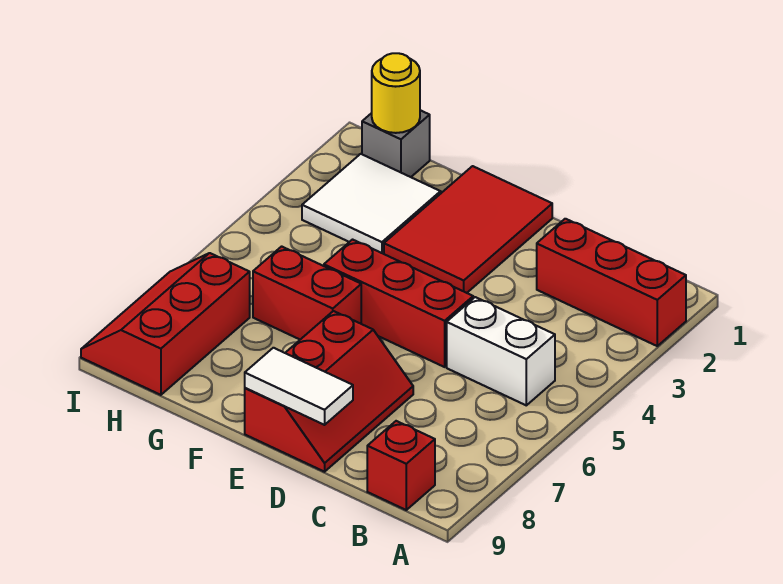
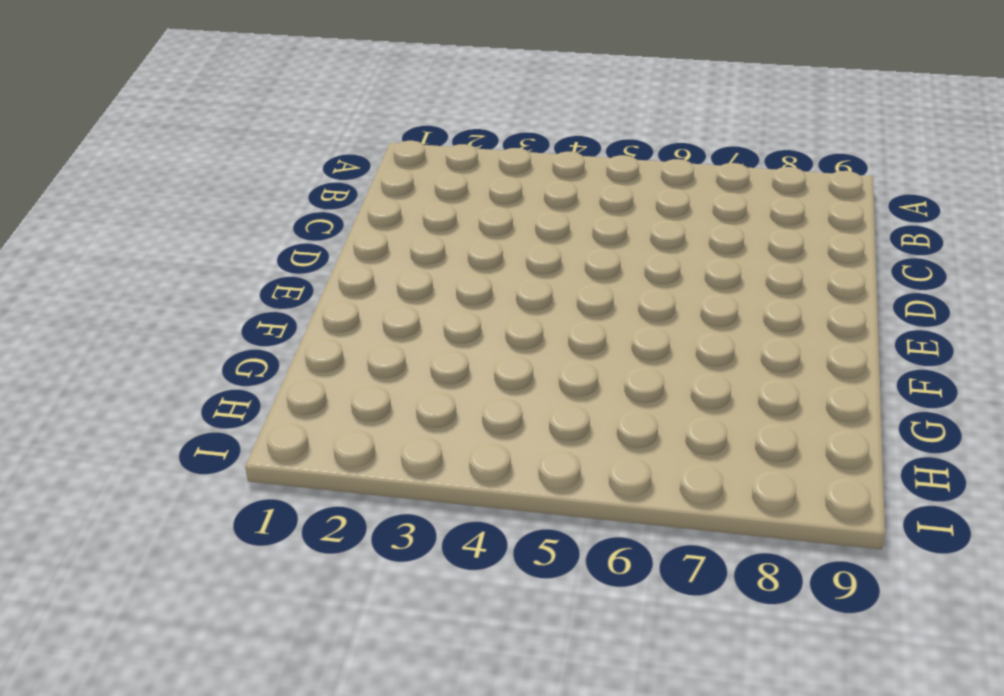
none -> red brick A2:C2 level 1
none -> white brick B5:C5 level 1
none -> red brick B9 level 1

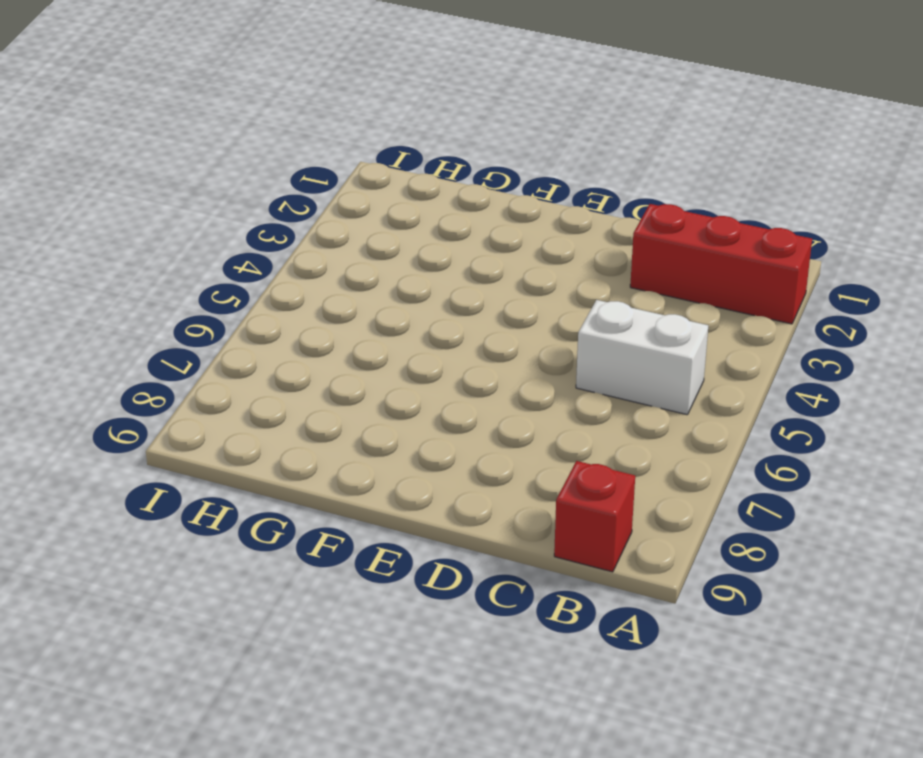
none -> red brick D5:F5 level 1
none -> red slope D7:E9 level 1 top E
none -> red tile E1:F3 level 1

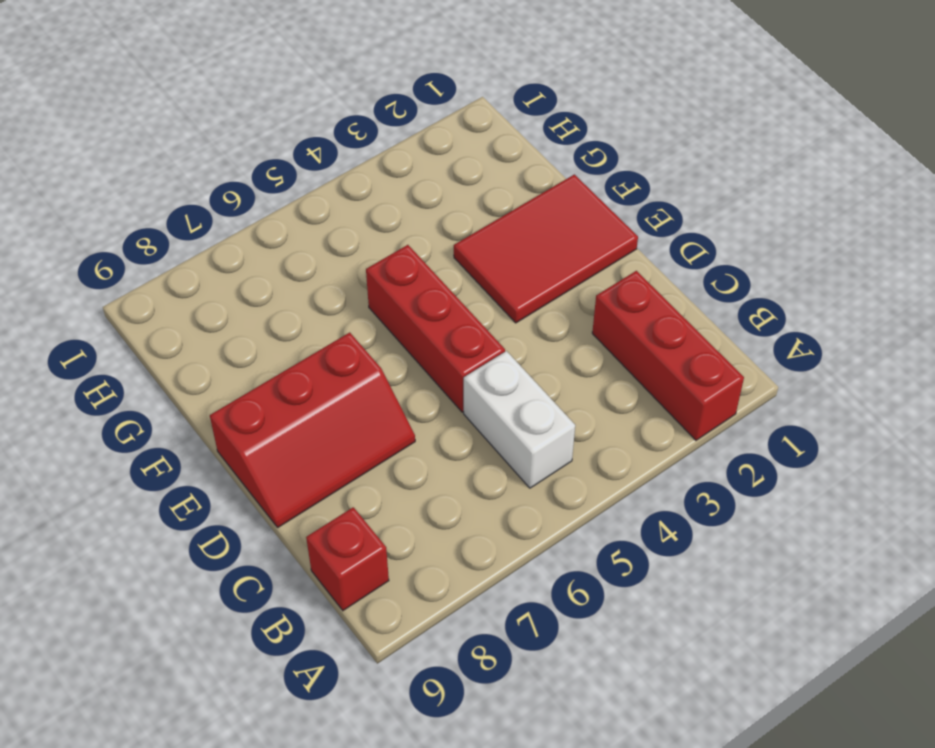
none -> red brick F6:G6 level 1
none -> white tile G2:H3 level 1
none -> grey brick H1 level 1

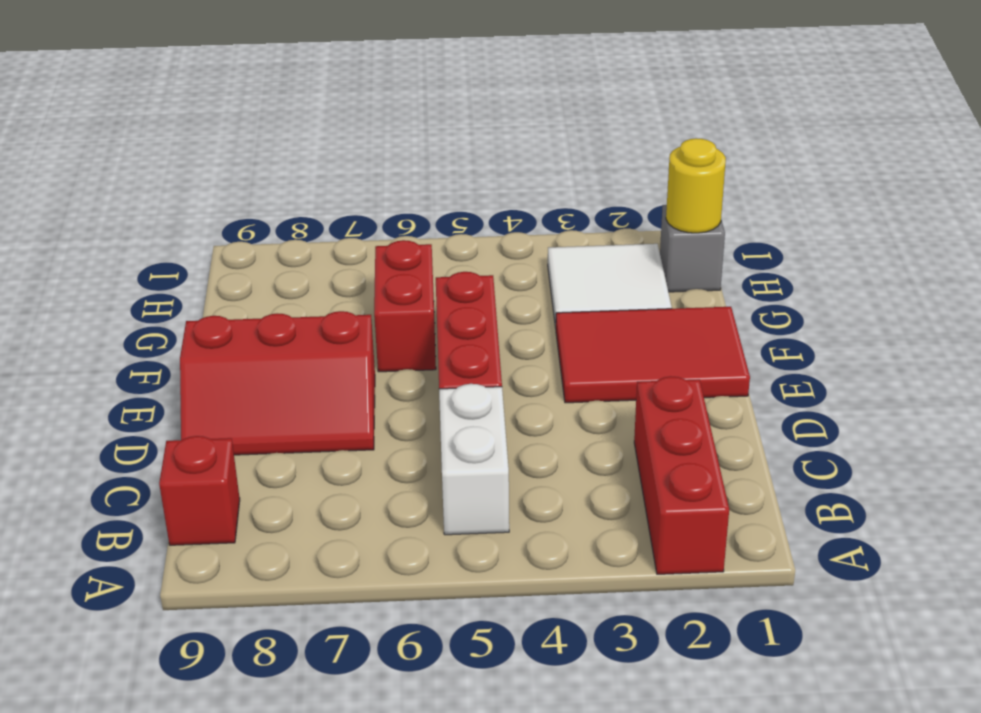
none -> red slope H7:I9 level 1 top H
none -> white tile D9:E9 level 2

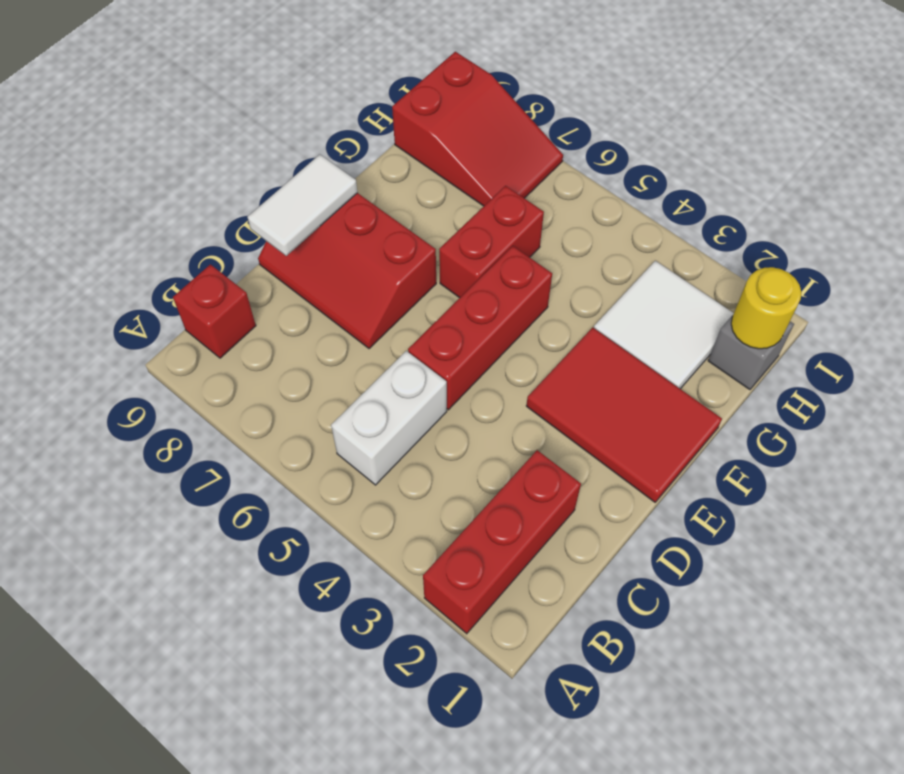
red slope H7:I9 level 1 top 9 -> red slope H7:I9 level 1 top H

